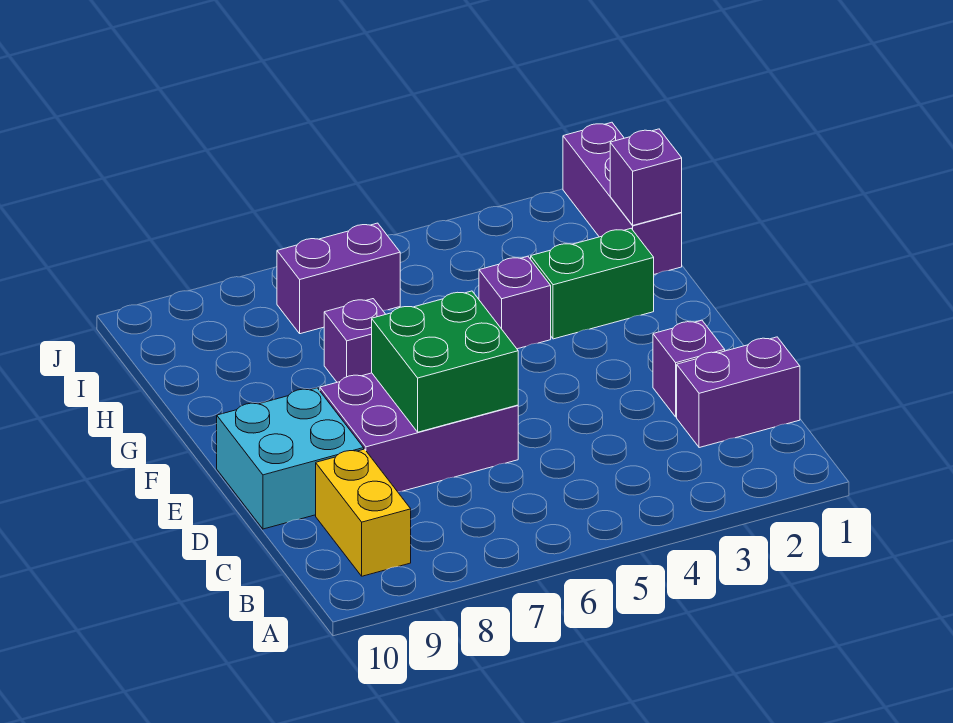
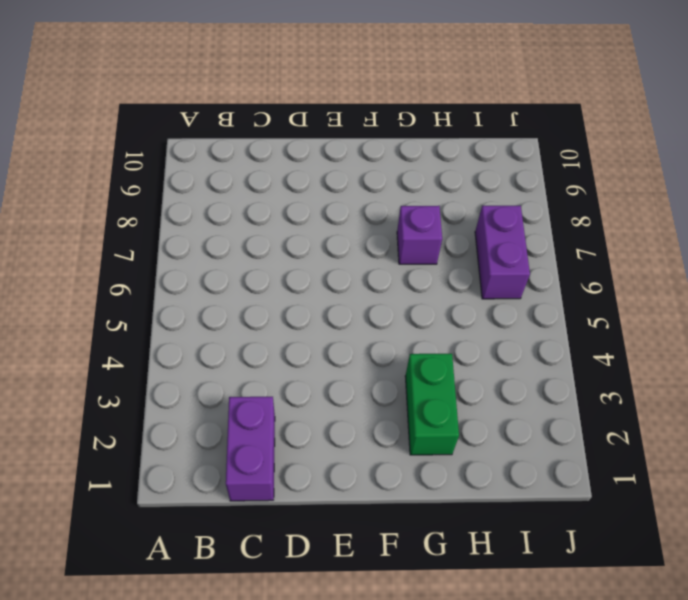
none -> yellow brick B9:C9 level 1
none -> purple brick D2 level 1
none -> purple brick D6:E8 level 1

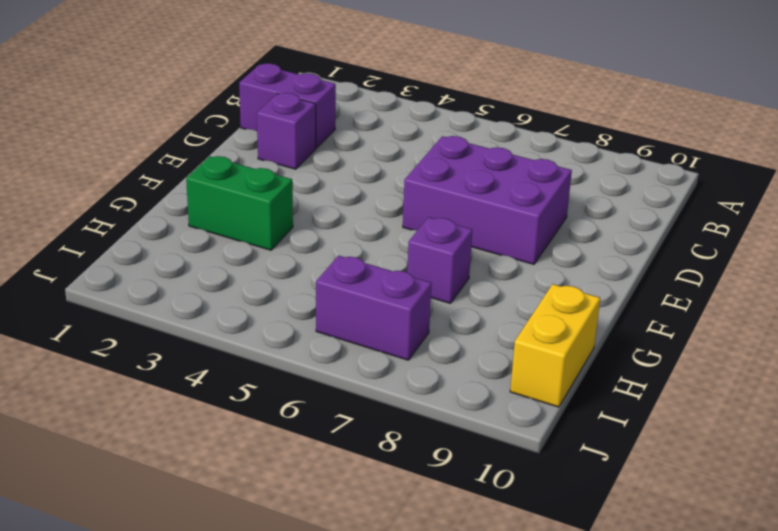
yellow brick H10:I10 level 1 -> yellow brick B9:C9 level 1
none -> cyan brick D9:E10 level 1
none -> purple brick G4 level 1
none -> purple brick H1:J1 level 1

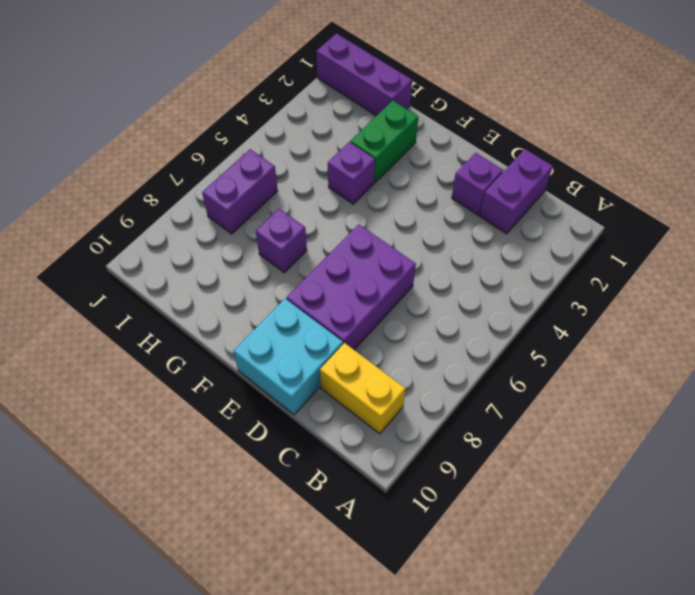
none -> green brick D6:E7 level 2
none -> purple brick H1 level 2

